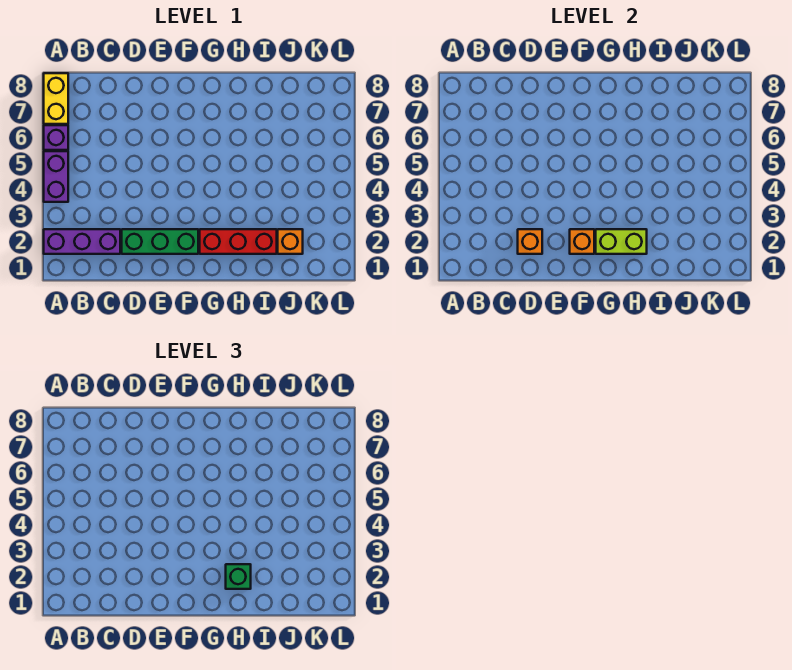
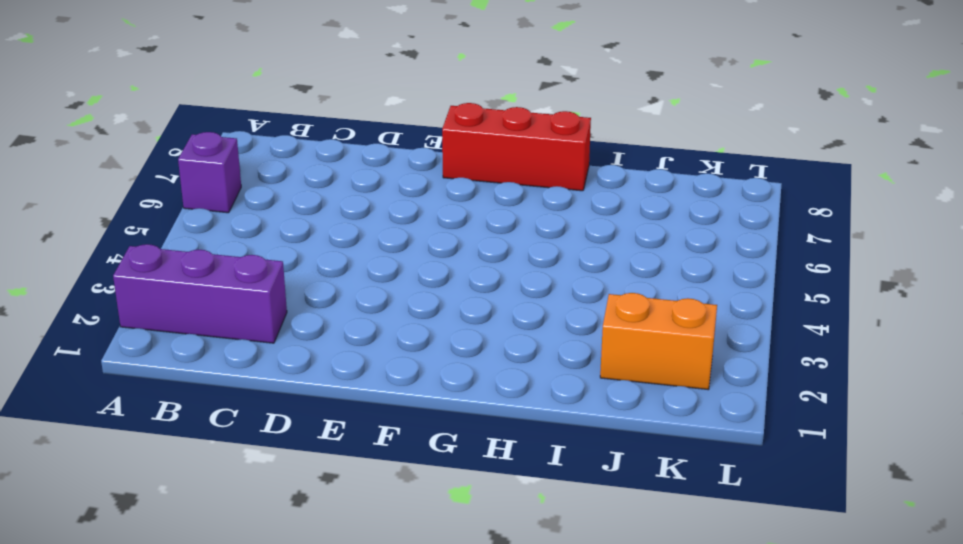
red brick F8:H8 level 1 -> red brick G2:I2 level 1
orange brick J2:K2 level 1 -> orange brick J2 level 1
none -> purple brick A4:A5 level 1
none -> yellow brick A7:A8 level 1

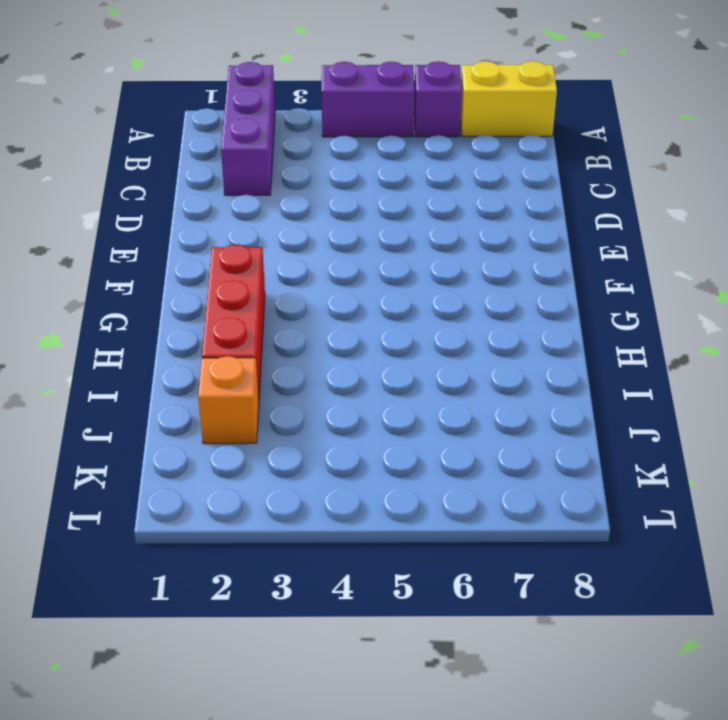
none -> green brick D2:F2 level 1
none -> orange brick D2 level 2

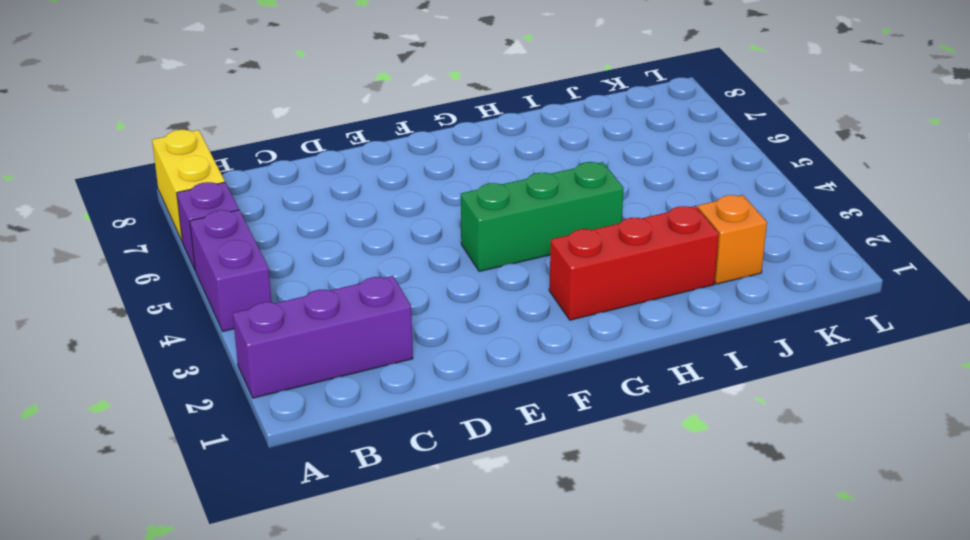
green brick F4:H4 level 1 -> green brick D2:F2 level 1
none -> orange brick D2 level 2
none -> orange brick F2 level 2

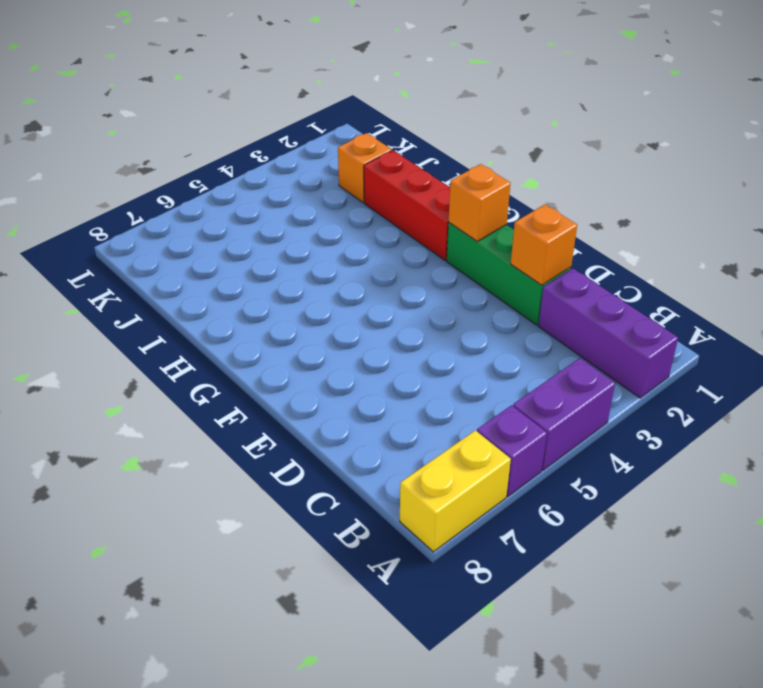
none -> lime brick G2:H2 level 2
none -> green brick H2 level 3

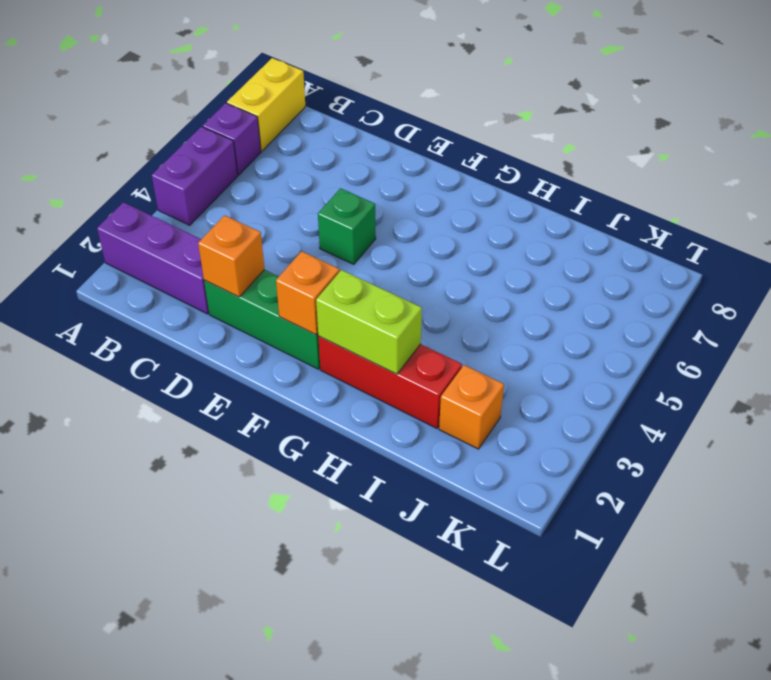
green brick E5 level 1 -> green brick H2 level 3

